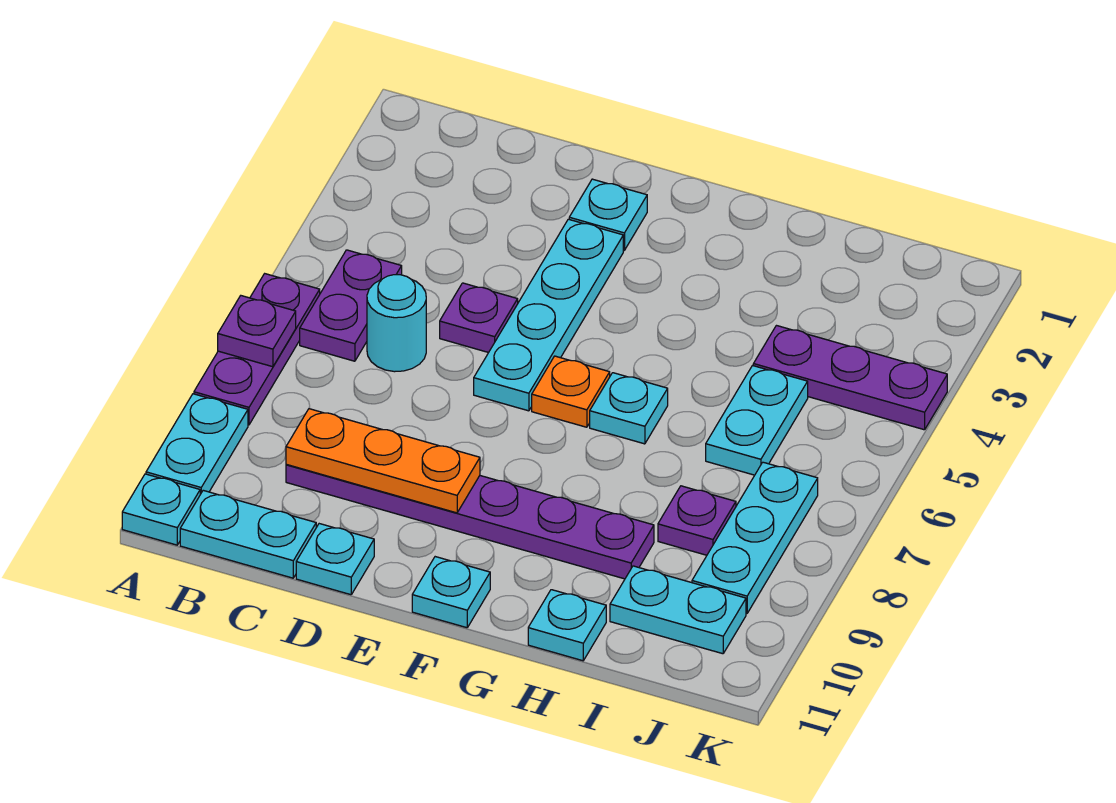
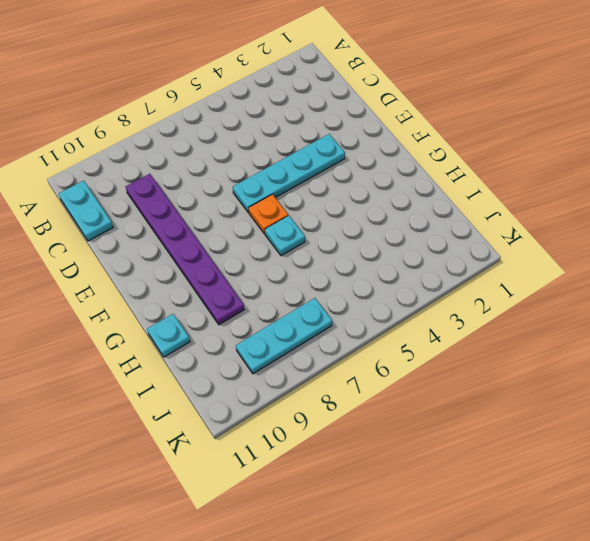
none -> purple plate A6:A8 level 1
none -> cyan plate A9:A10 level 1
none -> cyan plate A11 level 1

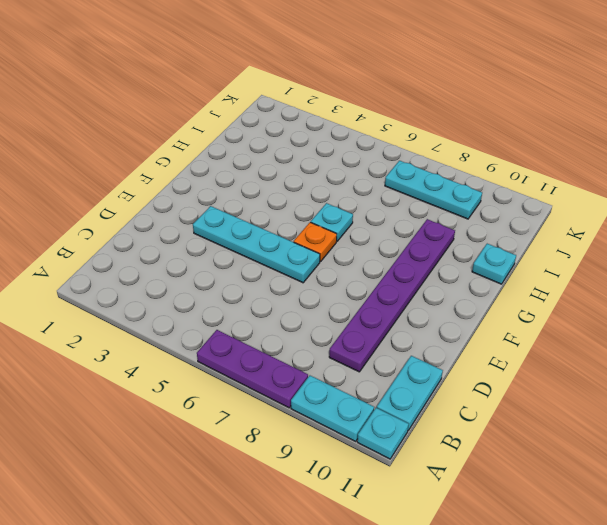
none -> purple plate B5:B6 level 1
none -> cyan round brick C6 level 1
none -> purple plate D5 level 1

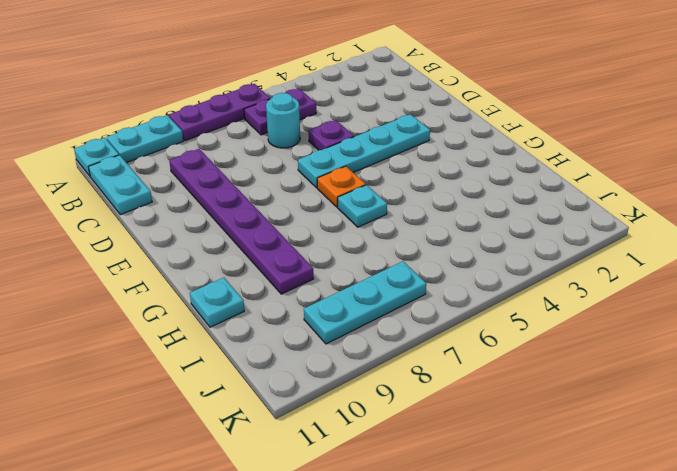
none -> cyan plate D11 level 1
none -> cyan plate E2 level 1
none -> cyan plate F11 level 1

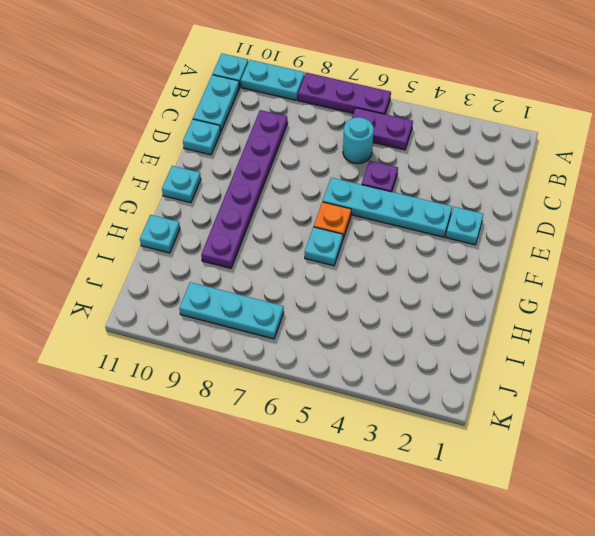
none -> purple plate I4:K4 level 1
none -> cyan plate I5:I6 level 1
none -> purple plate I8 level 1

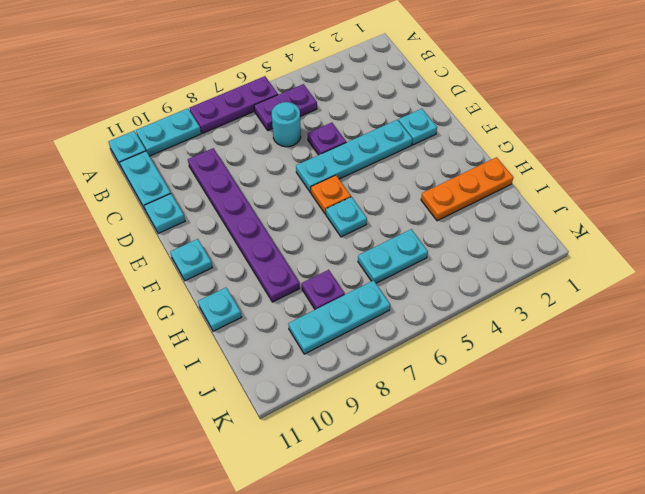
orange plate H1:H3 level 1 -> orange plate C9:E9 level 2
none -> purple plate I4:K4 level 1
none -> cyan plate I10:J10 level 1
none -> purple plate A7 level 2

